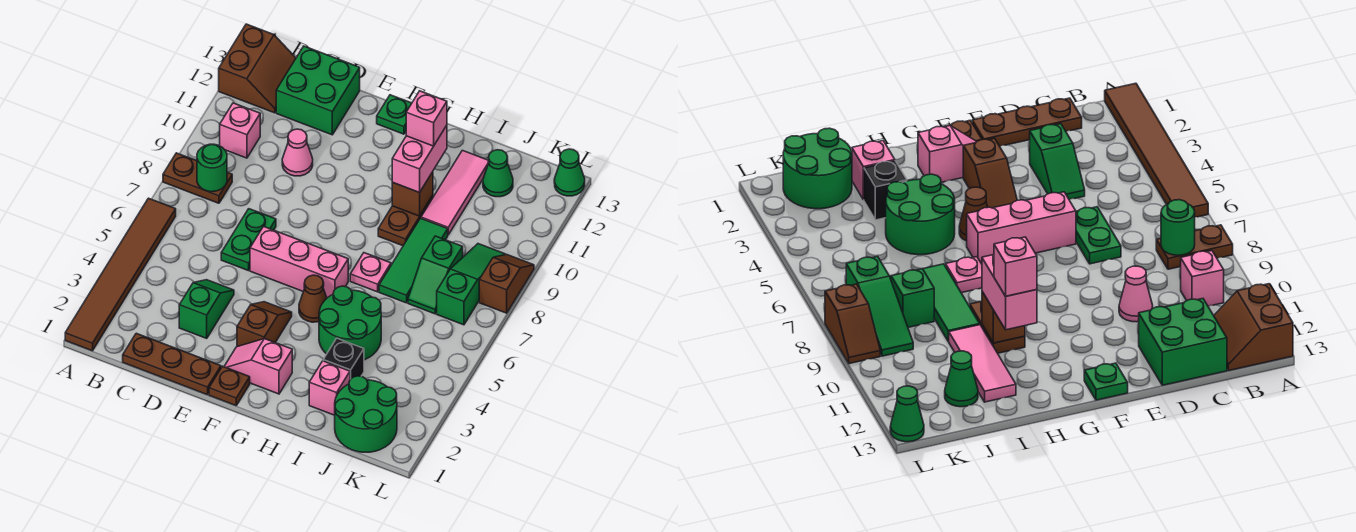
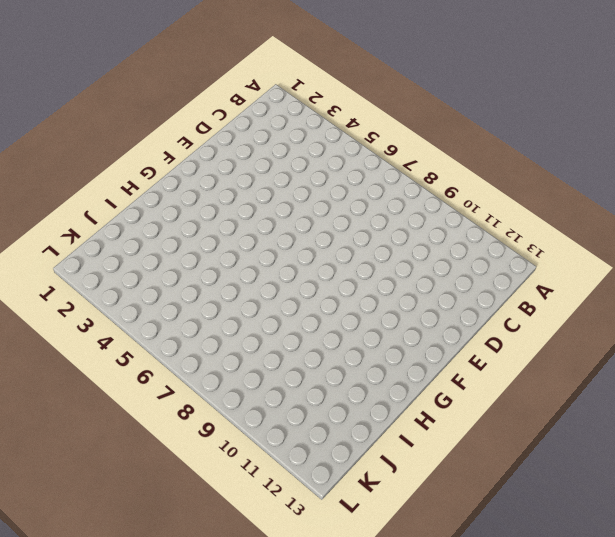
none -> brown tile A1:A6 level 1
none -> brown plate A8:B8 level 1
none -> brown slope A12:B13 level 1 top A
none -> pink brick B10 level 1

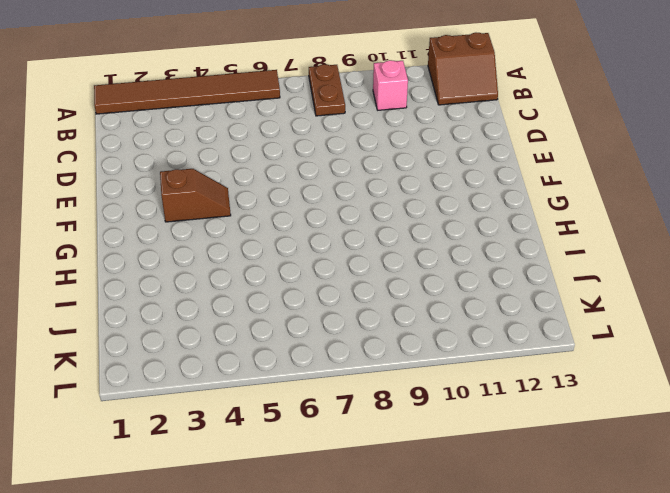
none -> brown plate C1:E1 level 1
none -> green brick C12:D13 level 1
none -> green slope D3:D4 level 1 top 3
none -> green plate D6:D7 level 1

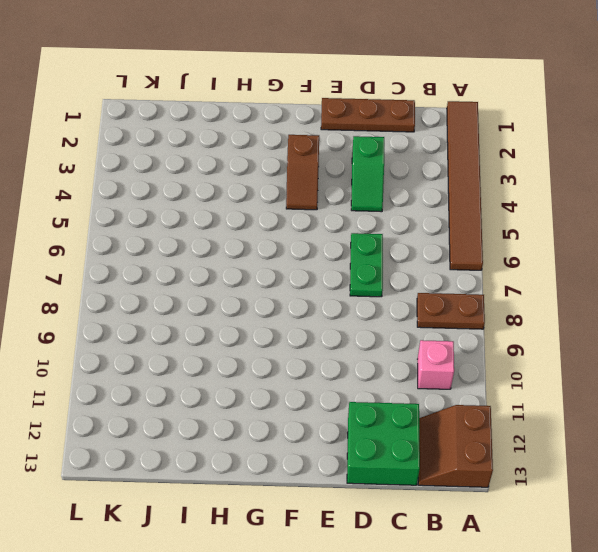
none -> pink cone D10 level 1
none -> pink brick E6:G6 level 1
none -> brown plate F1 level 1
none -> pink slope F2:G2 level 1 top G

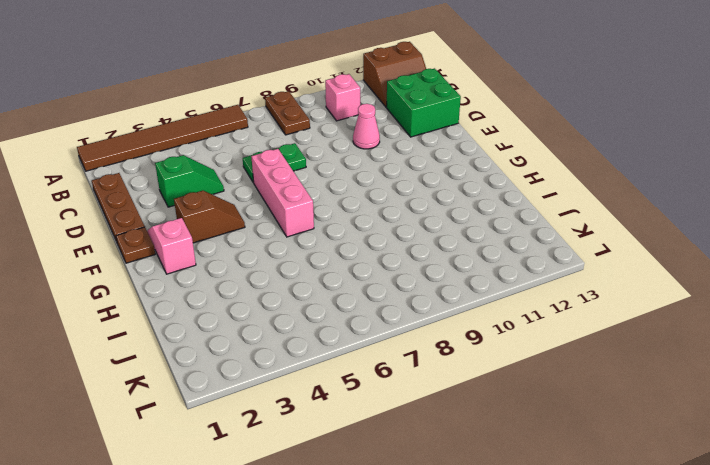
none -> green plate F13 level 1
none -> brown cone G5 level 1
none -> green round brick H4:I5 level 1
none -> pink plate H7 level 1

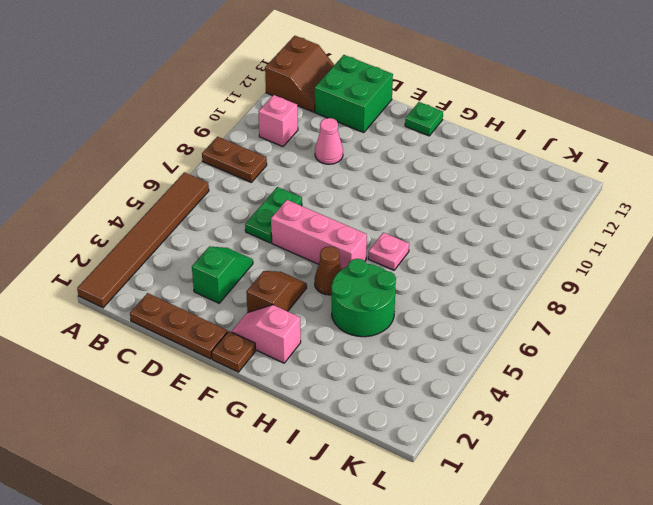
none -> brown plate H9:H10 level 1
none -> pink brick I2 level 1
none -> black brick I3 level 1
none -> green tile I7:I9 level 1

